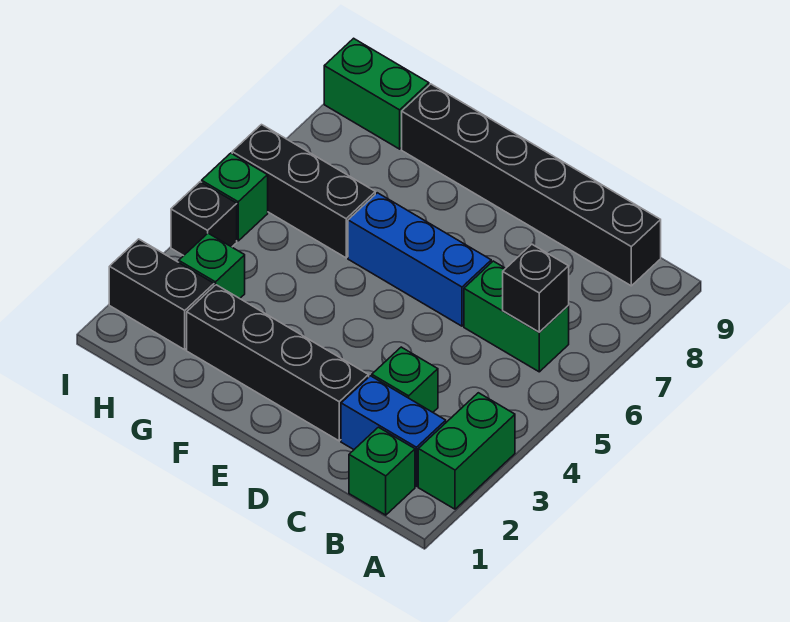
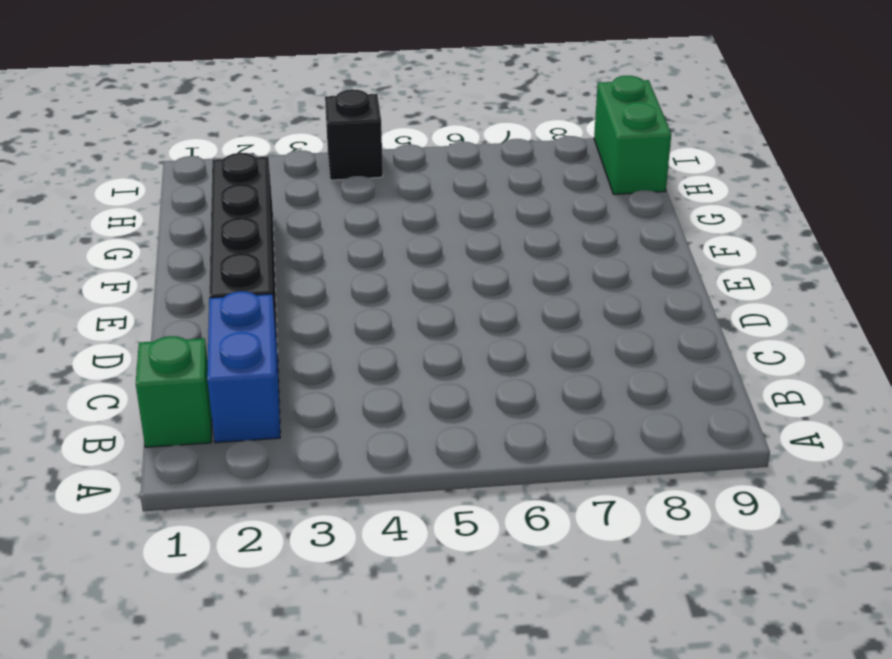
none -> green brick A2:A3 level 1
none -> green brick B6:C6 level 1
none -> black brick B9:G9 level 1

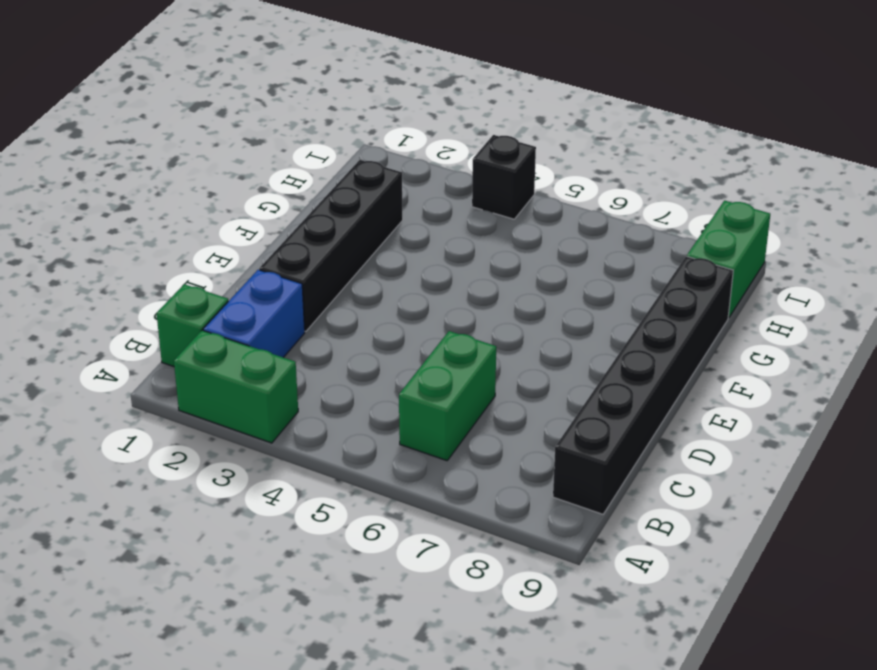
none -> green brick C3 level 1
none -> blue brick D6:F6 level 1
none -> black brick G6:I6 level 1

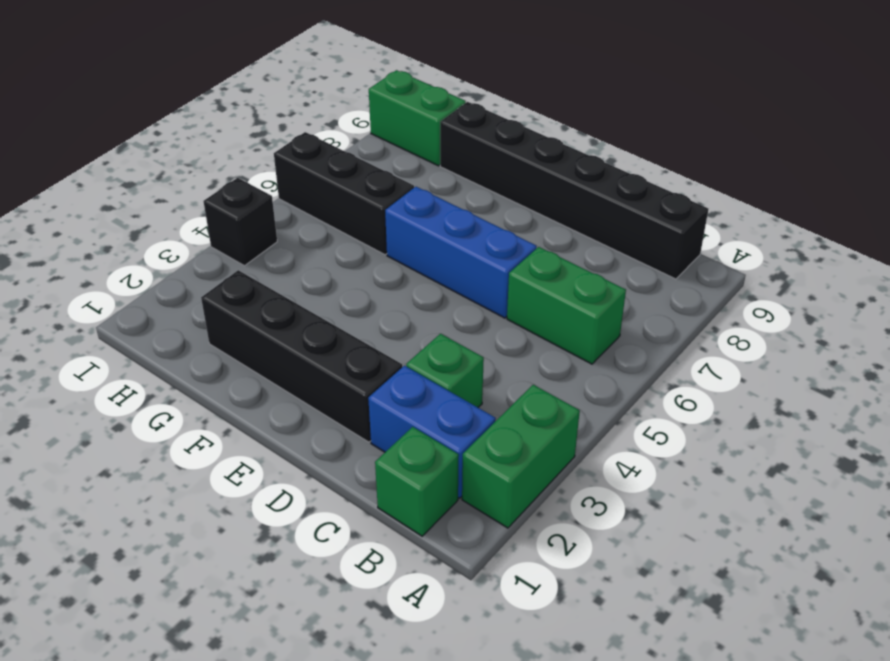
none -> black brick H2:I2 level 1
none -> green brick H3 level 1
none -> green brick I5 level 1

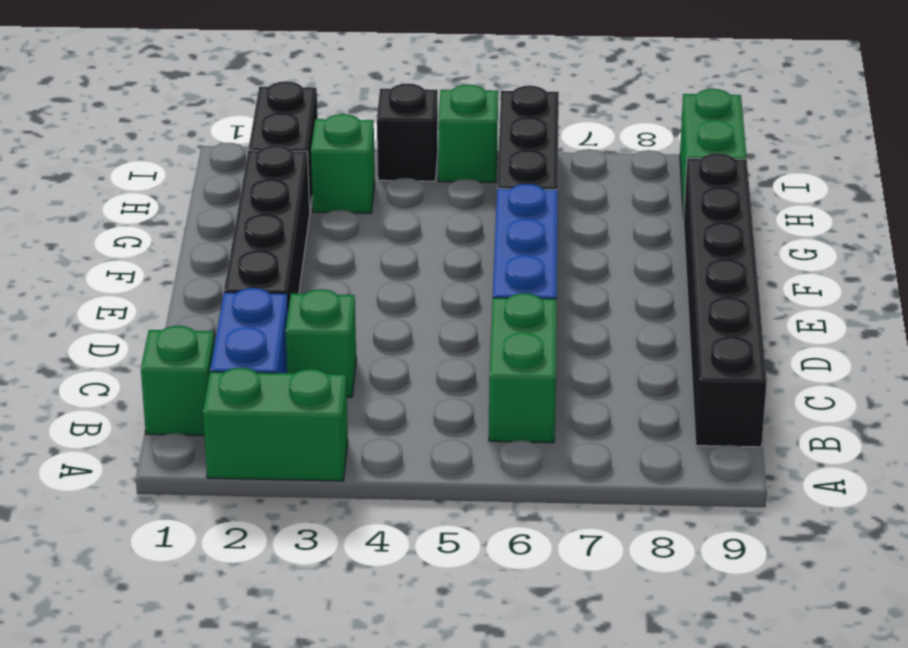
none -> black brick B6 level 2

